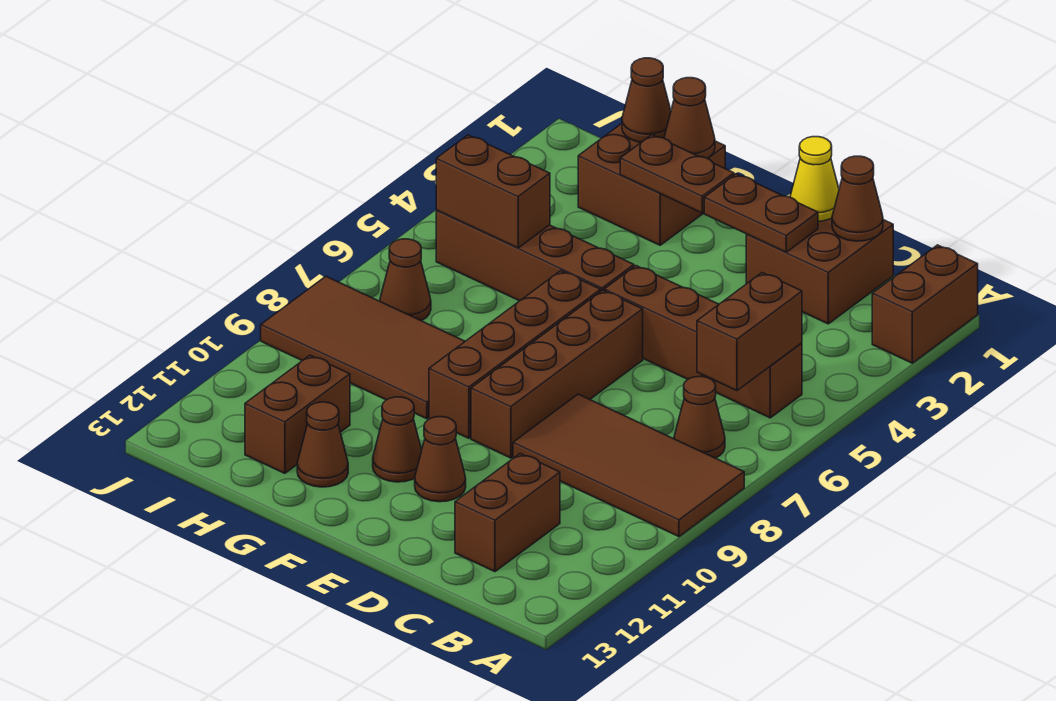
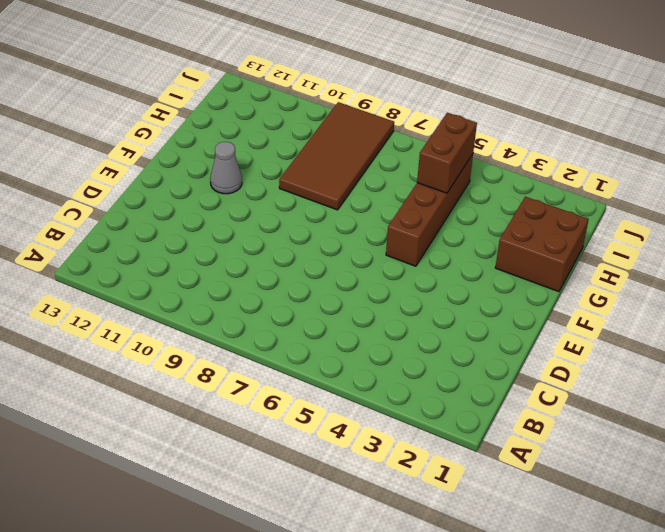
grey cone F11 level 1 -> brown cone F11 level 1
none -> brown brick A1:A2 level 1
none -> brown tile A8:D9 level 1
none -> brown brick B5:E5 level 1

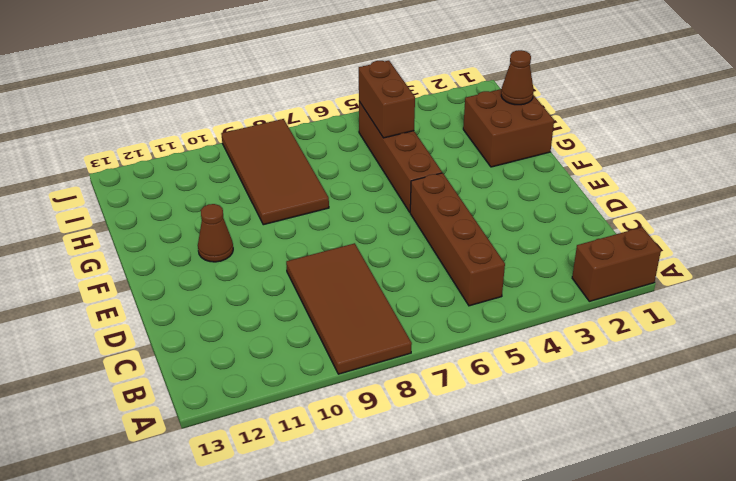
none -> brown cone B7 level 1
none -> brown brick C1:D2 level 1
none -> brown brick C11:C12 level 1

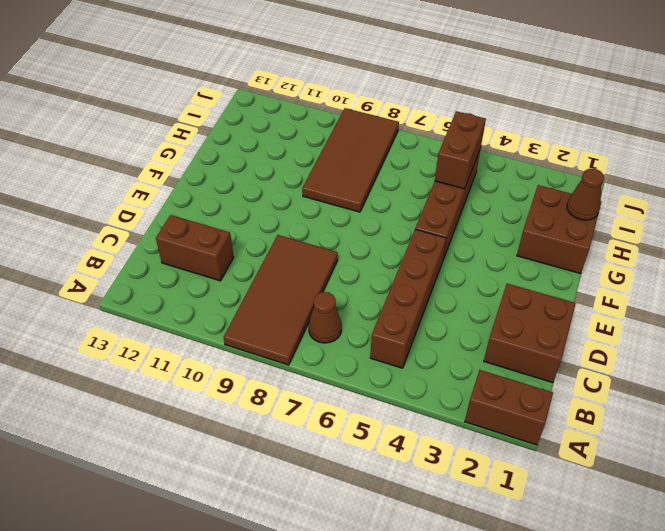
none -> brown brick E6:E9 level 1
none -> brown cone E11 level 1
none -> brown brick F6:F9 level 1

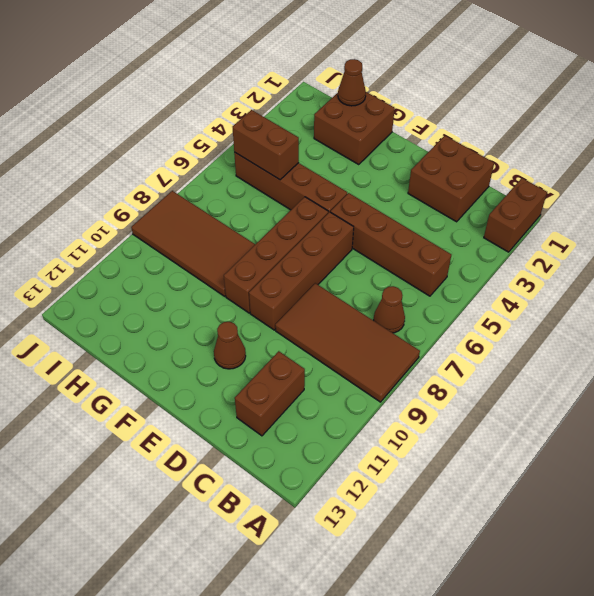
none -> brown cone F11 level 1
none -> brown cone G12 level 1
none -> brown brick H11:H12 level 1

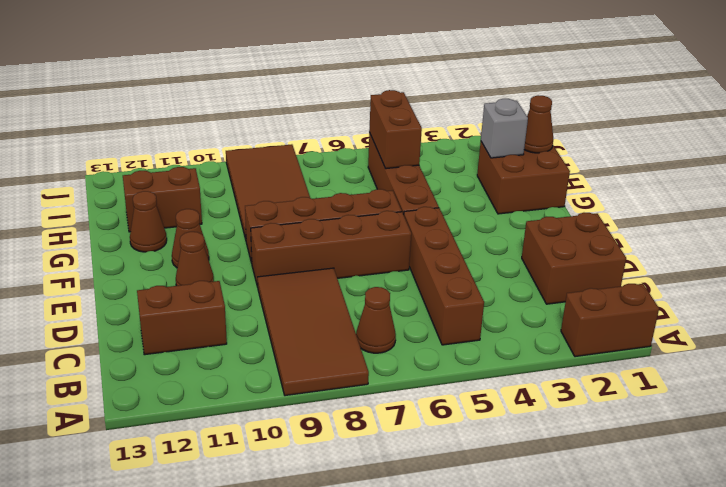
grey brick H2 level 2 -> none
none -> brown cone I7 level 1
none -> brown brick B5:B6 level 2
none -> brown cone C1 level 2

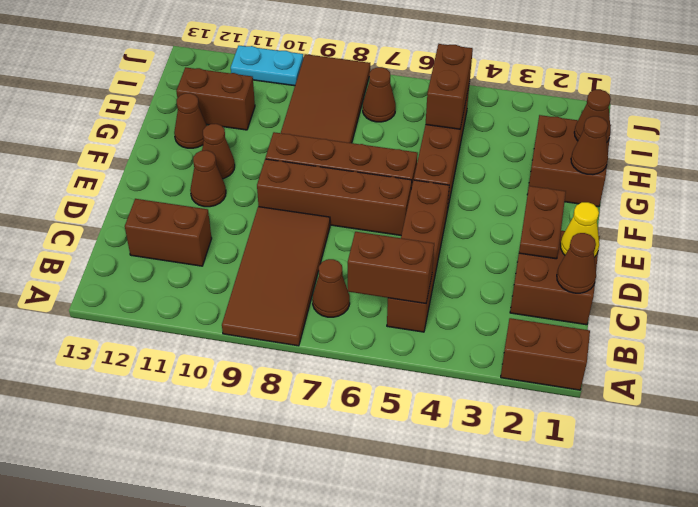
cyan plate J10:J11 level 1 -> none
none -> brown plate F2:G2 level 2

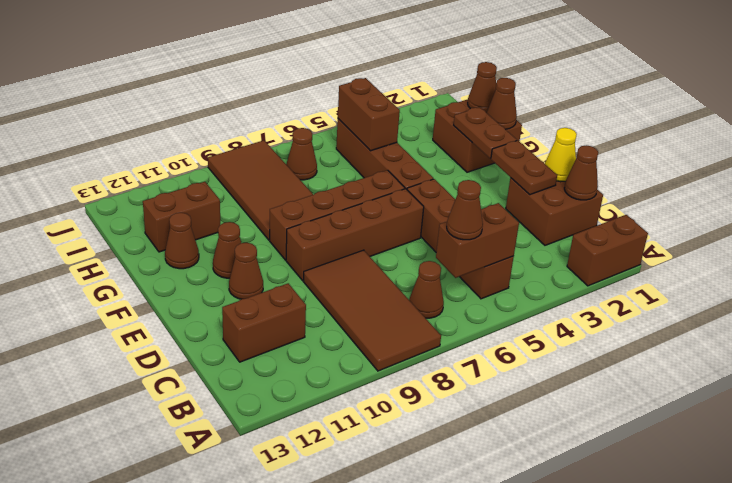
brown cone B6 level 3 -> none

